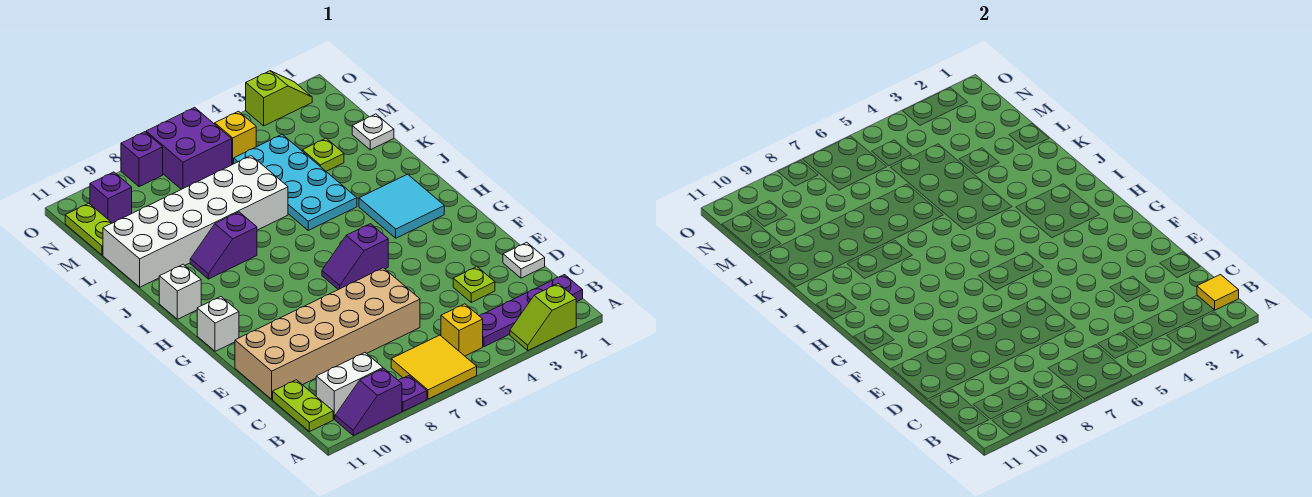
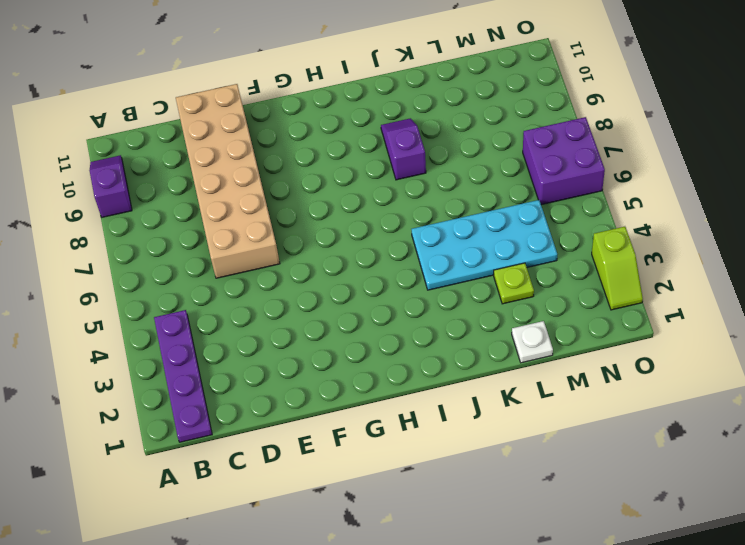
none -> lime slope A2:A3 level 1 top 2
none -> yellow tile A6:B7 level 1
none -> purple plate A8 level 1

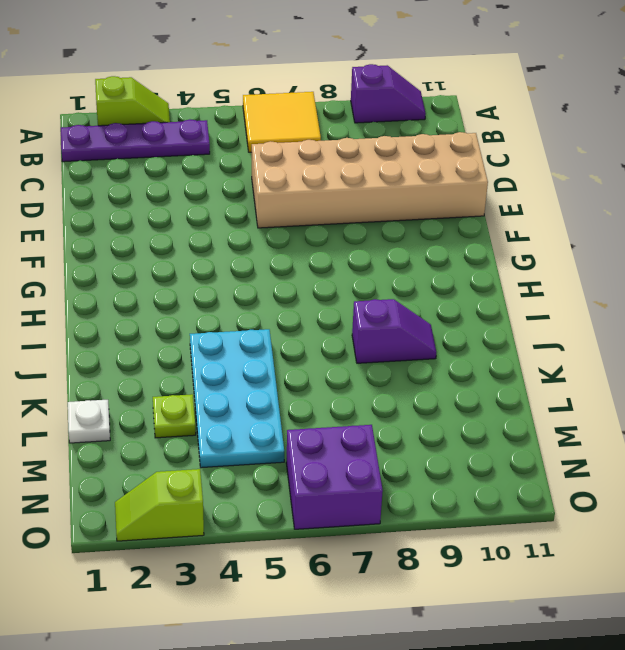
none -> purple plate A8 level 1
none -> yellow brick B5 level 1
none -> white brick B9:B10 level 1

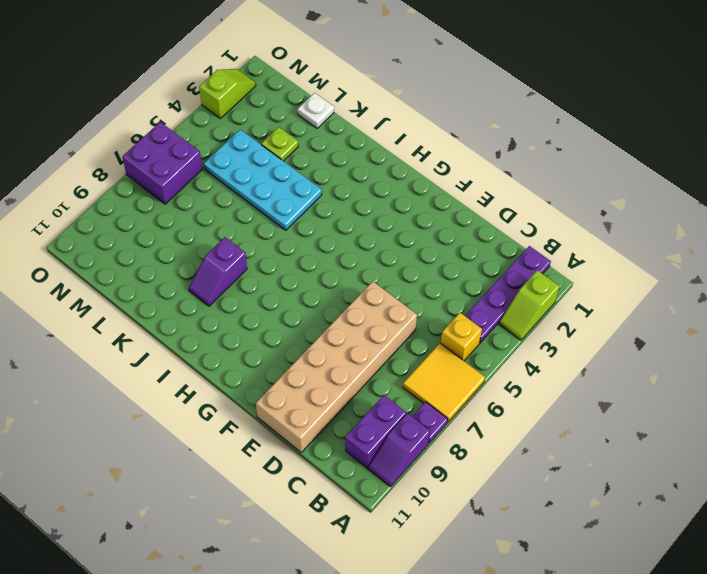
purple brick B9:B10 level 1 -> white brick B9:B10 level 1
none -> lime plate B11:C11 level 1
none -> white plate D1 level 1
none -> lime plate D3 level 1

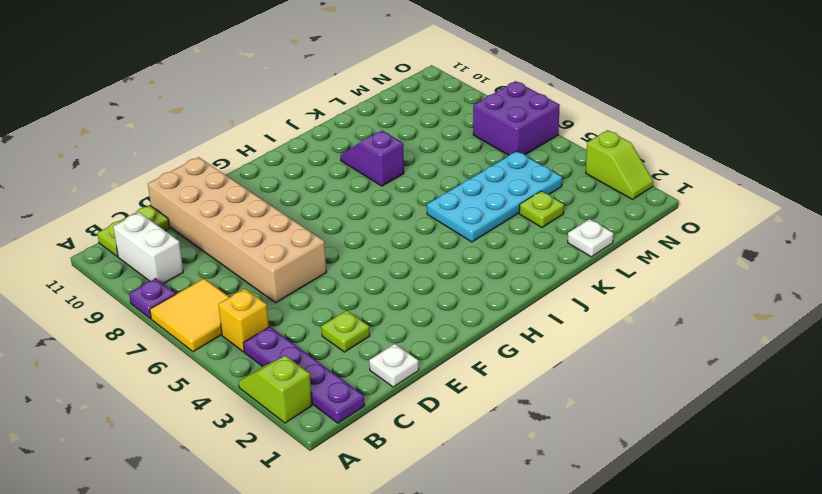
none -> purple slope A9:A10 level 1 top 9
none -> purple slope G5:G6 level 1 top 5
none -> white brick G11 level 1

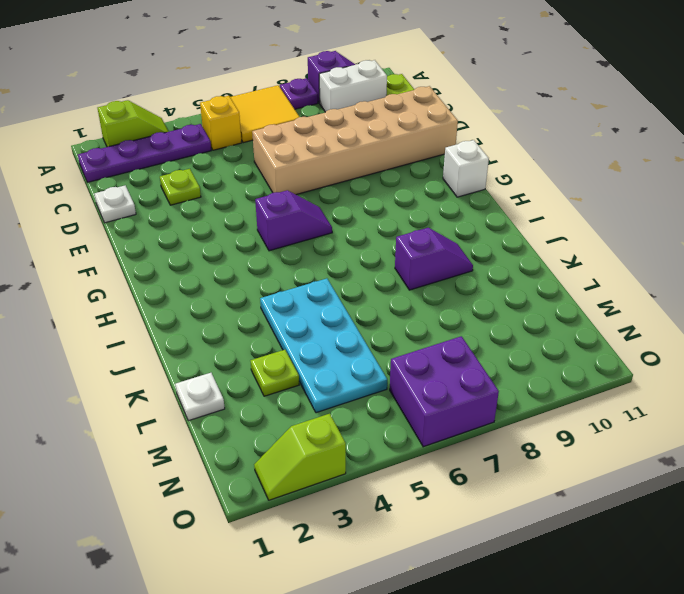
none -> cyan tile H2:I3 level 1
none -> white brick I11 level 1
none -> white brick K6:L11 level 1

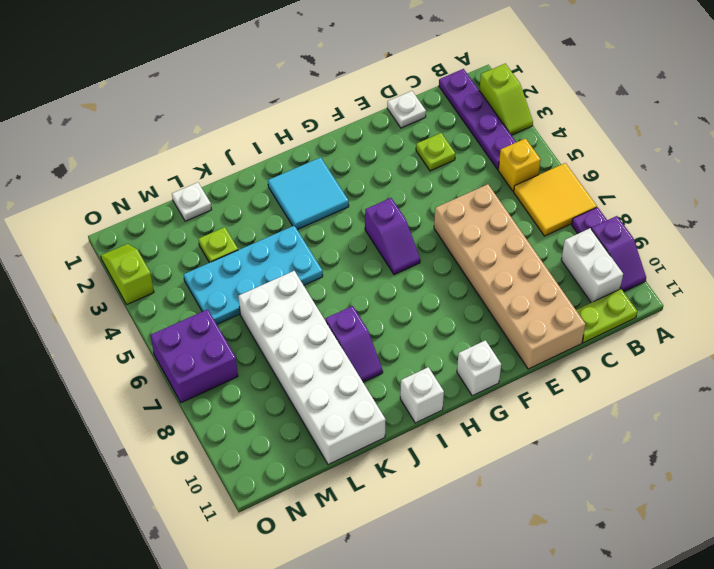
none -> lime plate M11:N11 level 1
none -> yellow brick N5 level 1
none -> purple brick N10 level 1

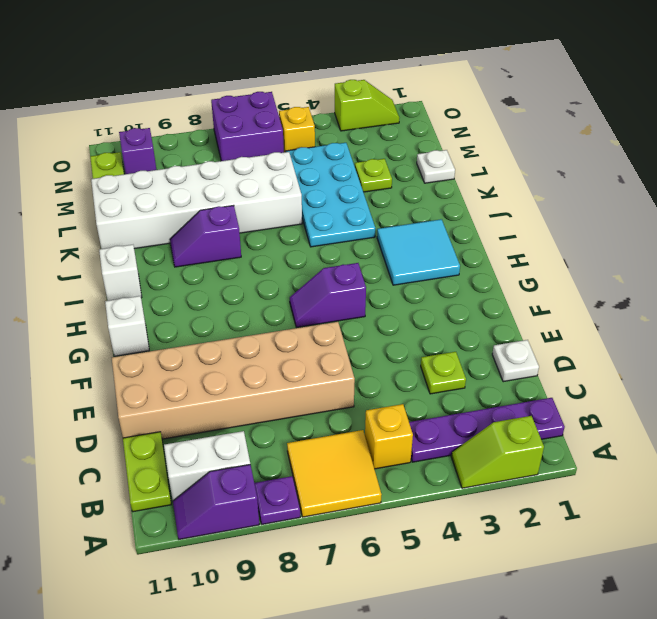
none -> purple brick O8 level 1
none -> yellow tile B1 level 2

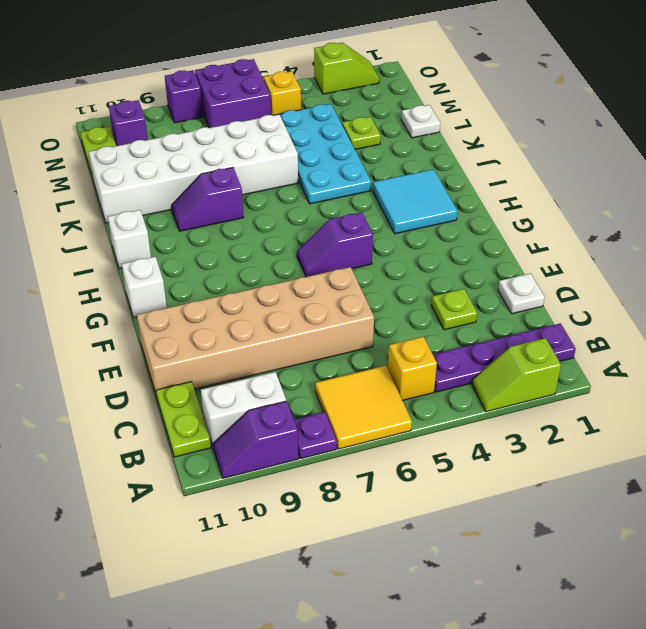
none -> yellow tile B1 level 2

